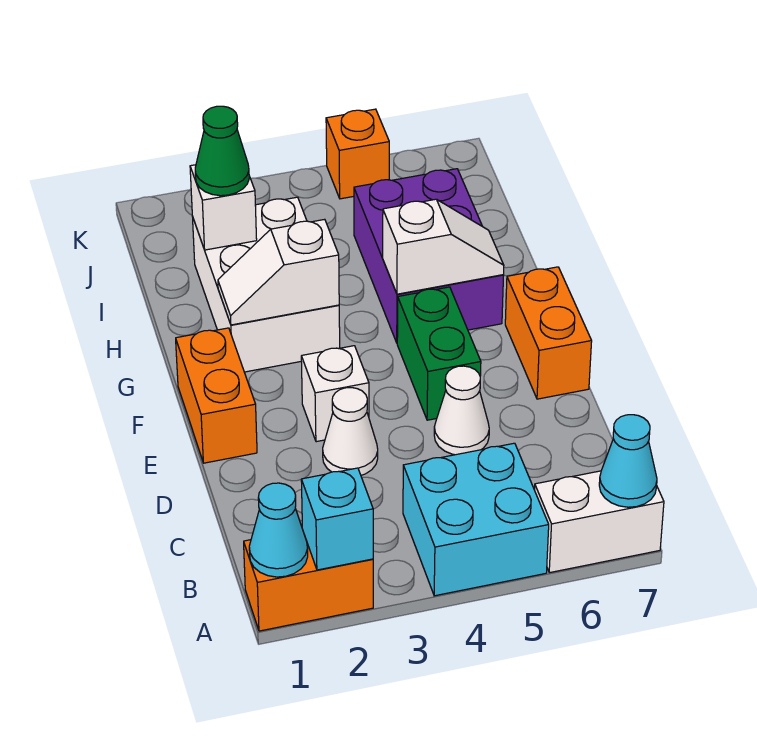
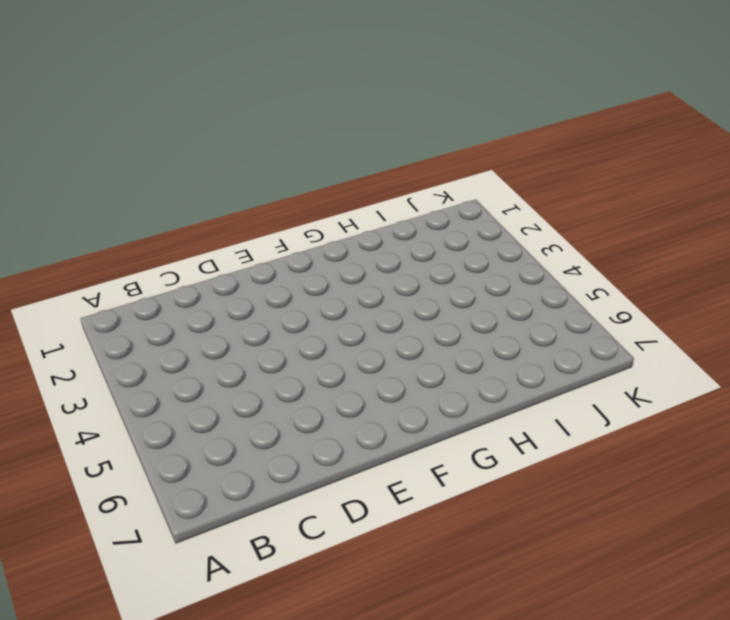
none -> orange brick A1:A2 level 1
none -> cyan brick A4:B5 level 1
none -> white brick A6:A7 level 1

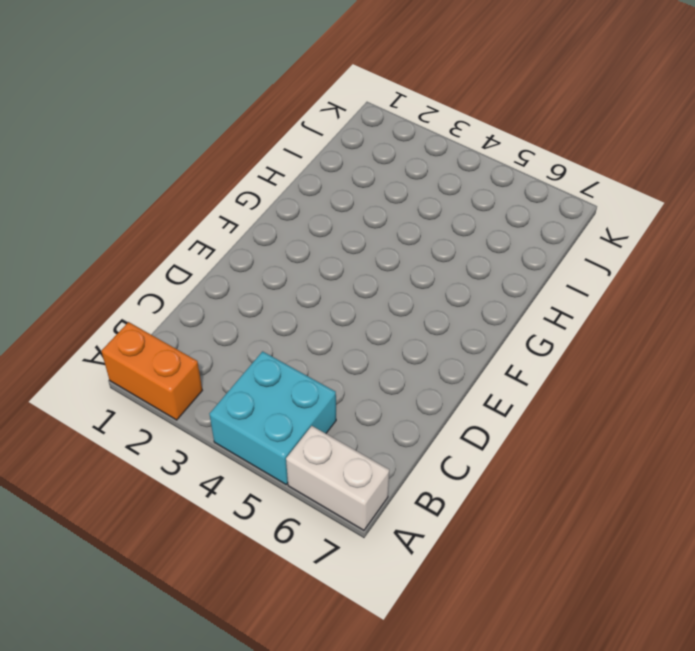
none -> white cone D3 level 1
none -> white cone D5 level 1
none -> orange brick E1:F1 level 1

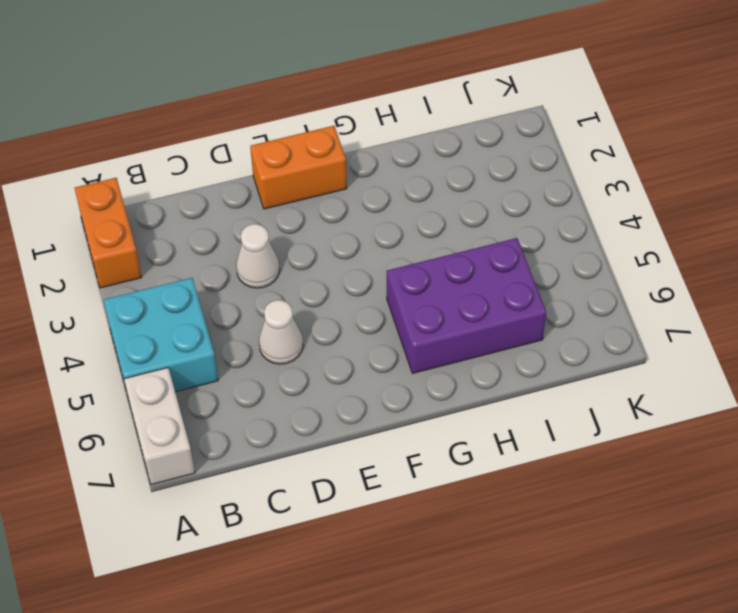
none -> white brick E3 level 1
none -> green brick E5:F5 level 1
none -> orange brick E7:F7 level 1

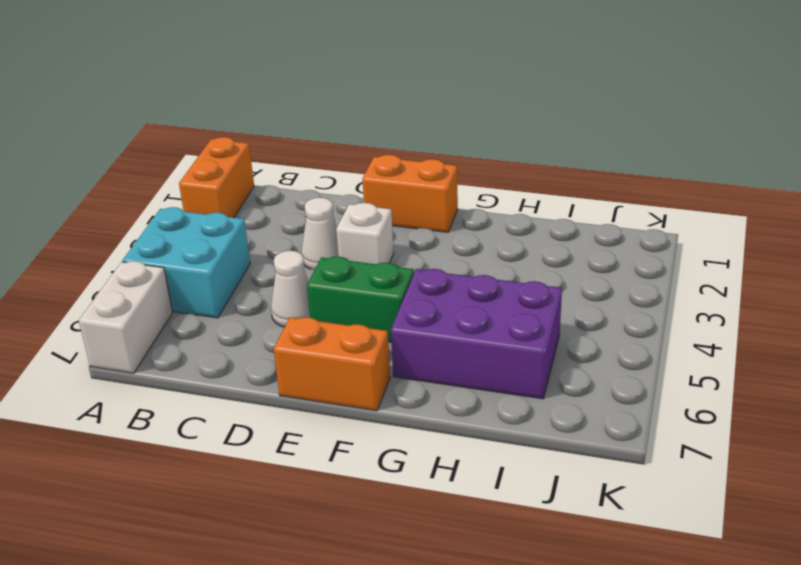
none -> white brick G2:I3 level 1
none -> orange brick K5 level 1
none -> cyan cone A1 level 2

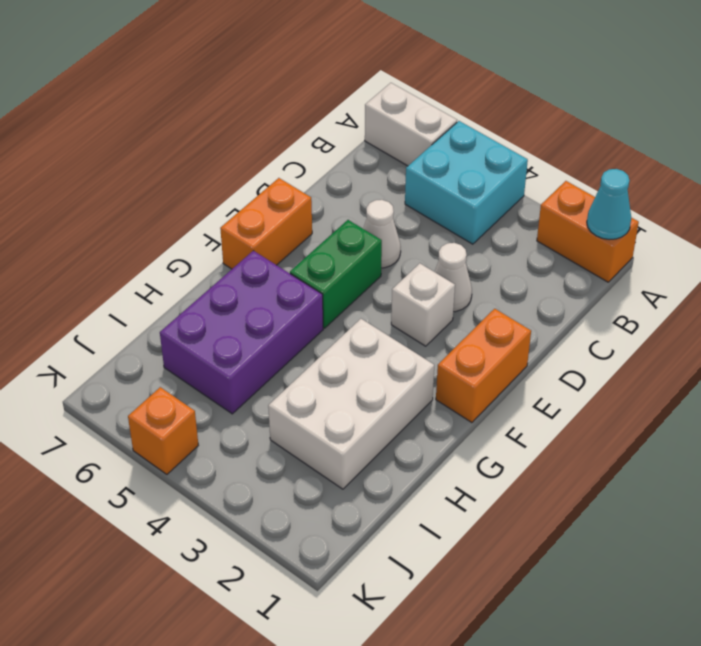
none -> cyan brick A2 level 2
none -> cyan cone A7 level 2
none -> white slope G2:G3 level 2 top 3

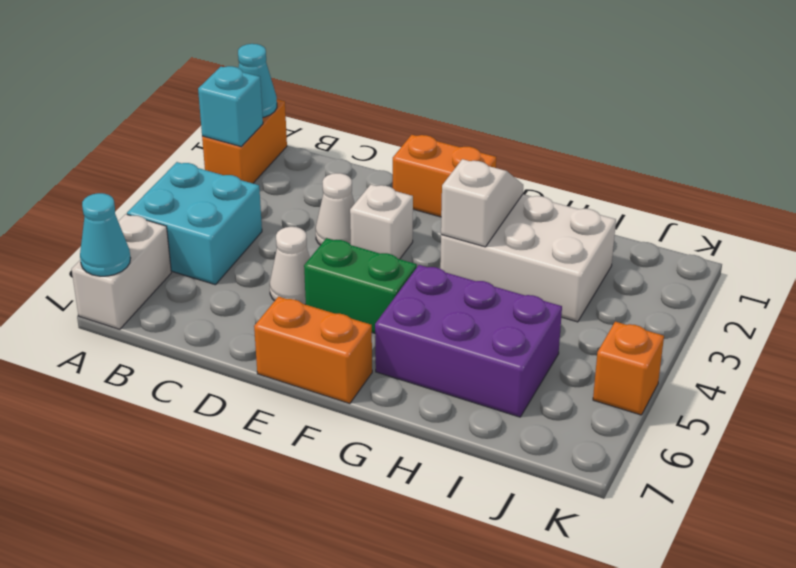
none -> white slope G5:G6 level 2 top 5
none -> white brick I2 level 2
none -> green cone I2 level 3

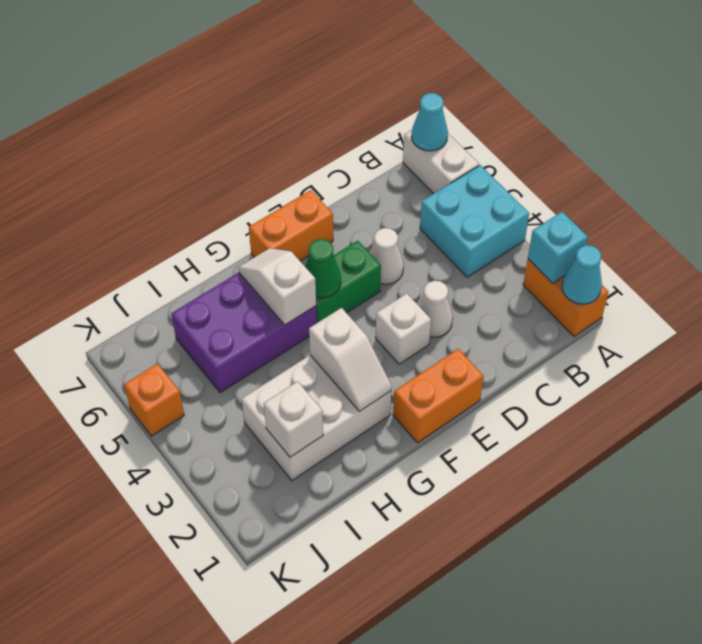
green cone F5 level 2 -> green cone I2 level 3

